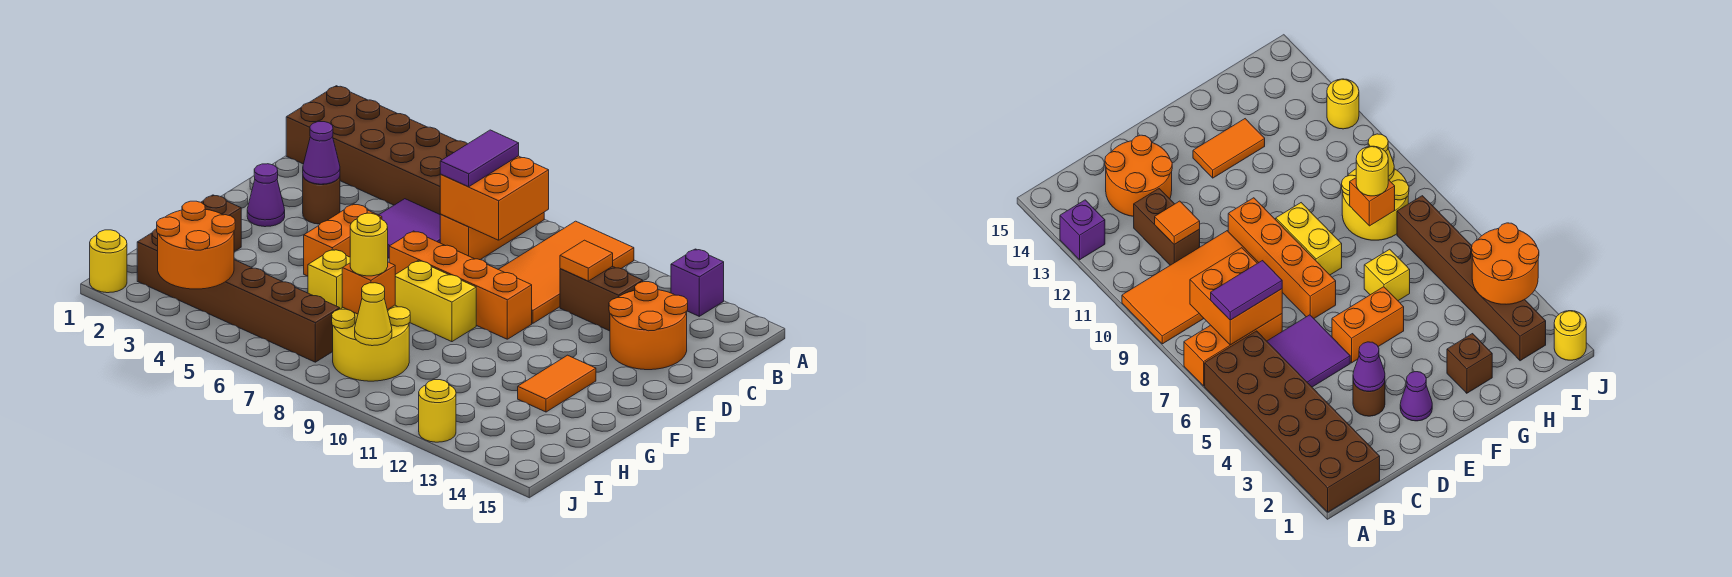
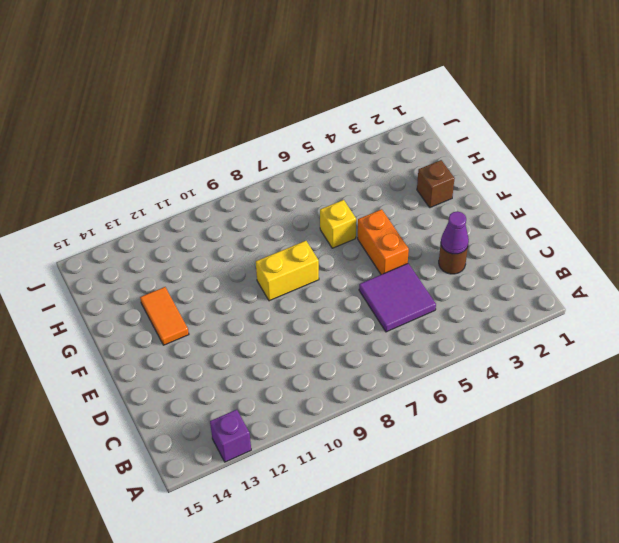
none -> brown brick A1:B6 level 1
none -> orange brick A7:C7 level 1
none -> orange tile A9:D10 level 1

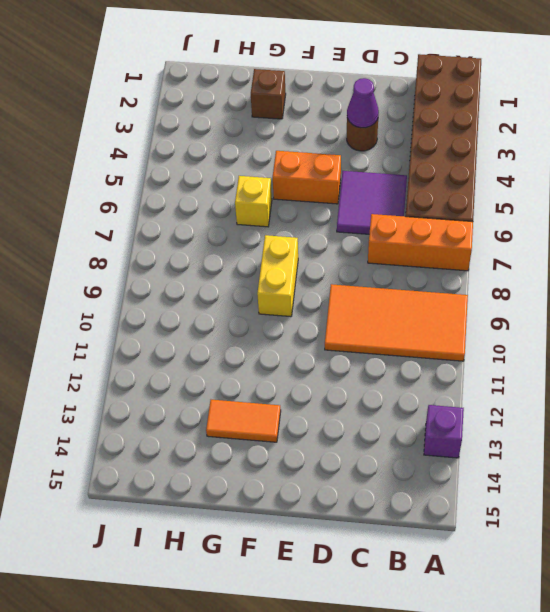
none -> brown brick C11:C12 level 1
none -> orange round brick C13:D14 level 1
none -> purple cone E2 level 1

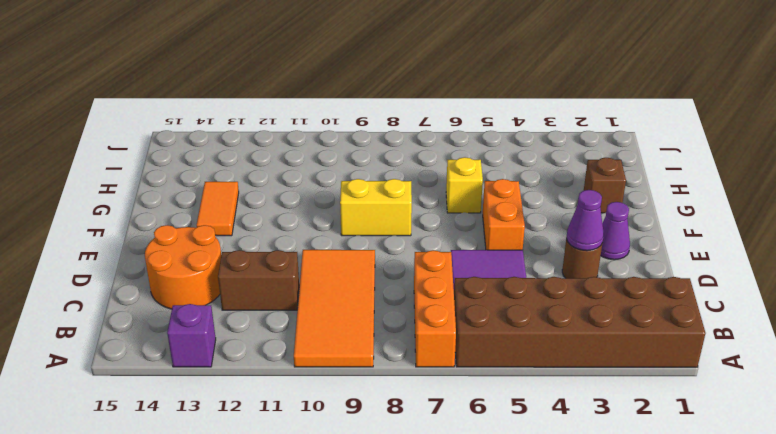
none -> orange brick E7:E10 level 1
none -> yellow round brick H8:I9 level 1
none -> brown brick I2:I7 level 1

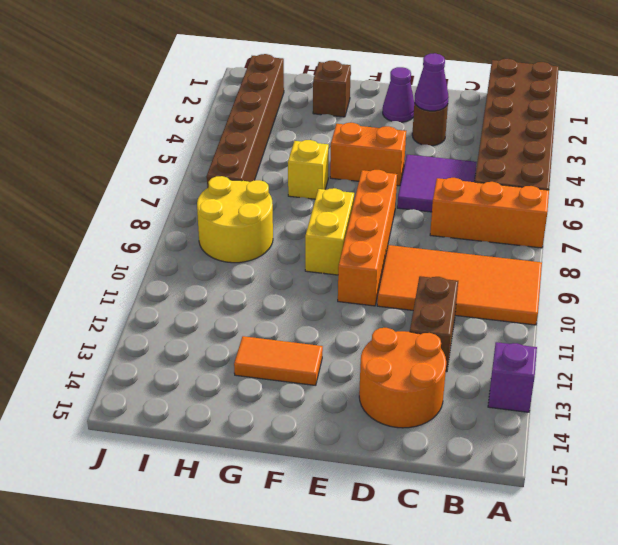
none -> yellow round brick J1 level 1
none -> yellow round brick J12 level 1
none -> orange brick B7:C8 level 2

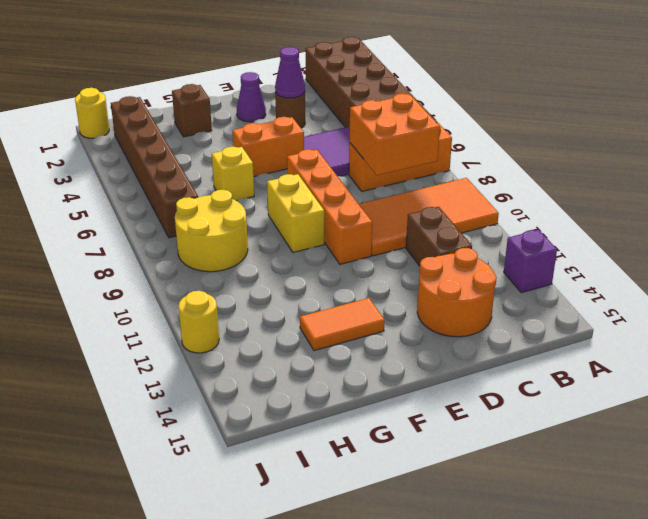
none -> orange tile C11 level 2
none -> orange brick H8 level 2
none -> orange round brick I3:J4 level 2

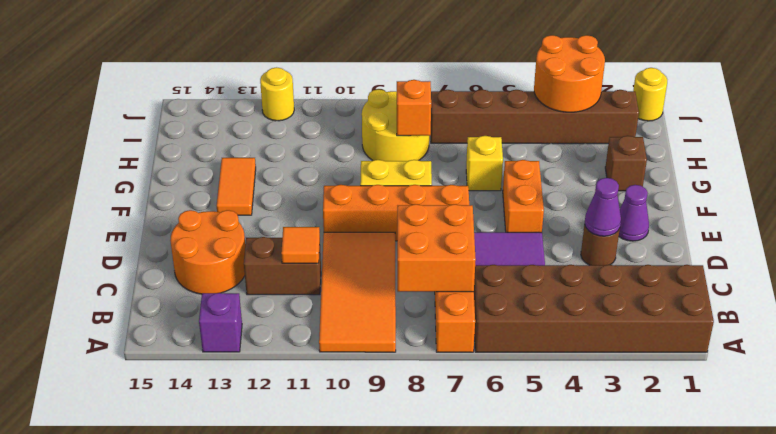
none -> yellow cone I9 level 2
none -> purple tile B7:C7 level 3
none -> yellow round brick H8 level 3

